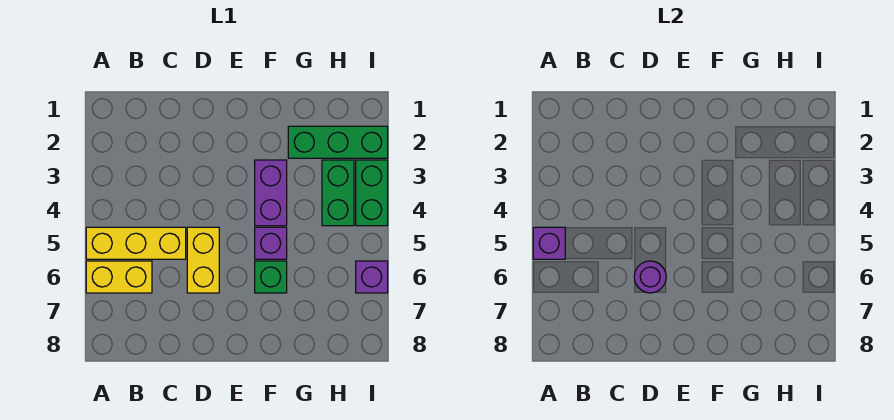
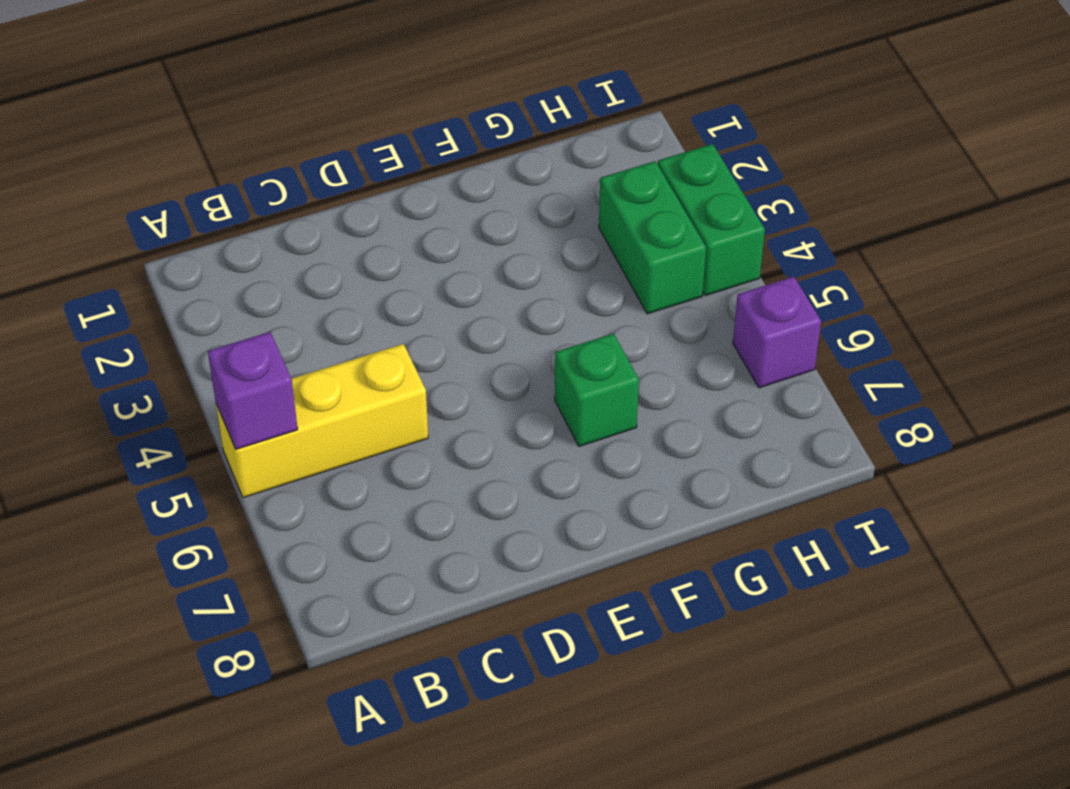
none -> yellow brick A6:B6 level 1
none -> yellow brick D5:D6 level 1
none -> purple brick F3:F4 level 1

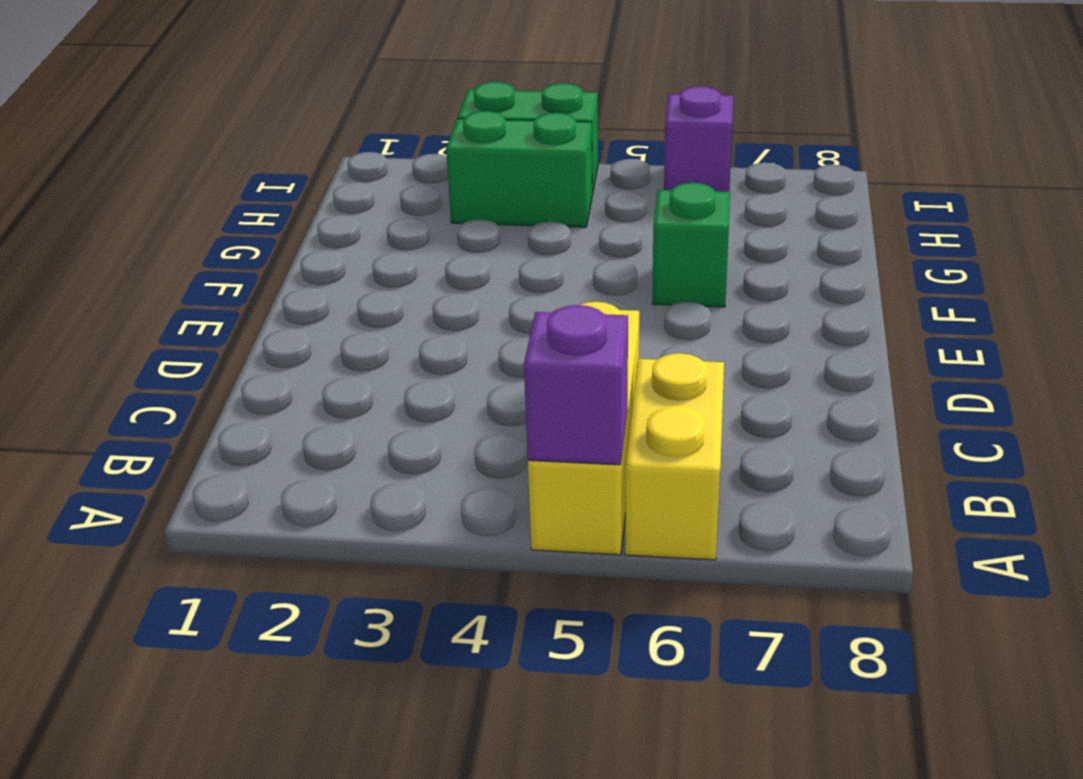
none -> yellow brick D5:D6 level 1
none -> purple brick F3:F4 level 1
none -> purple brick F5 level 1

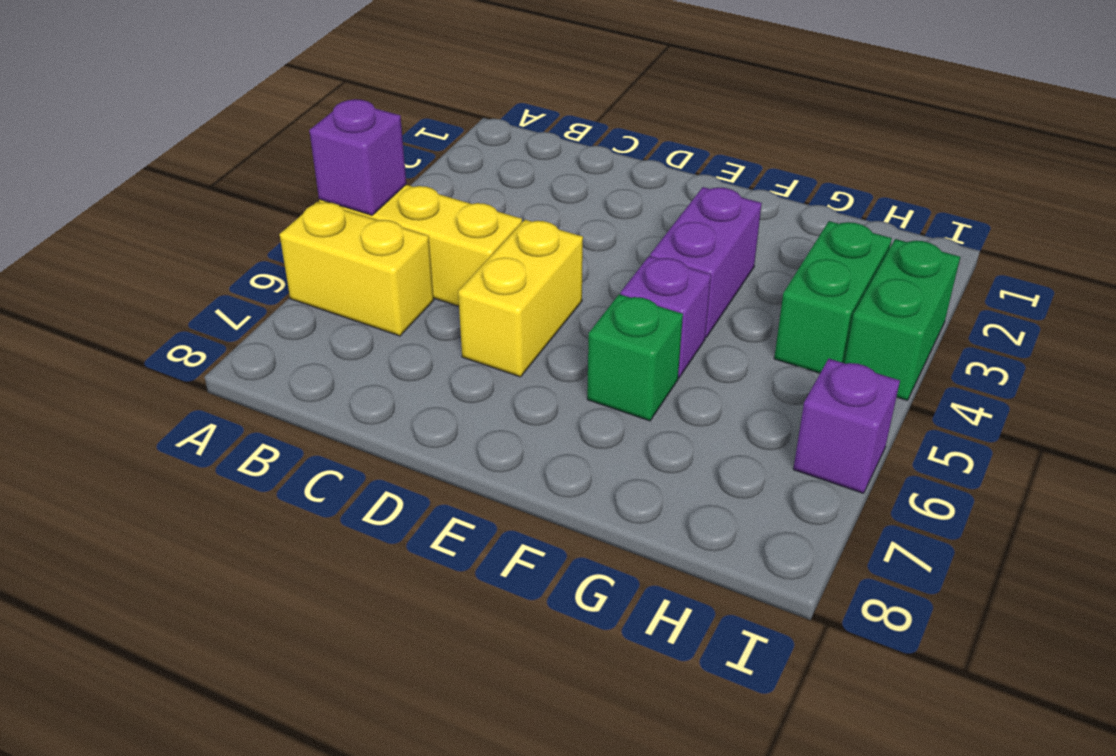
none -> green brick G2:I2 level 1
none -> purple round brick D6 level 2

